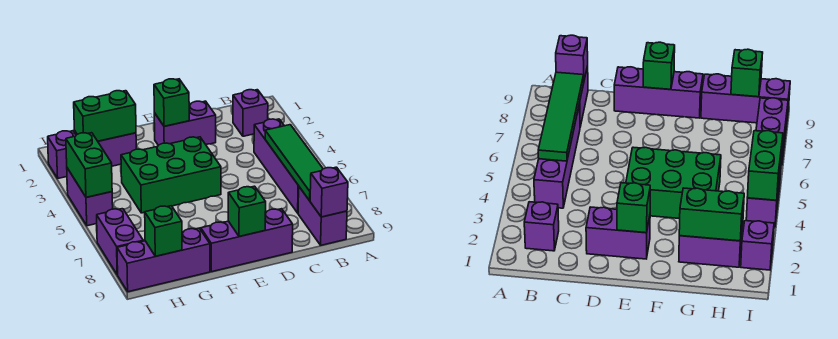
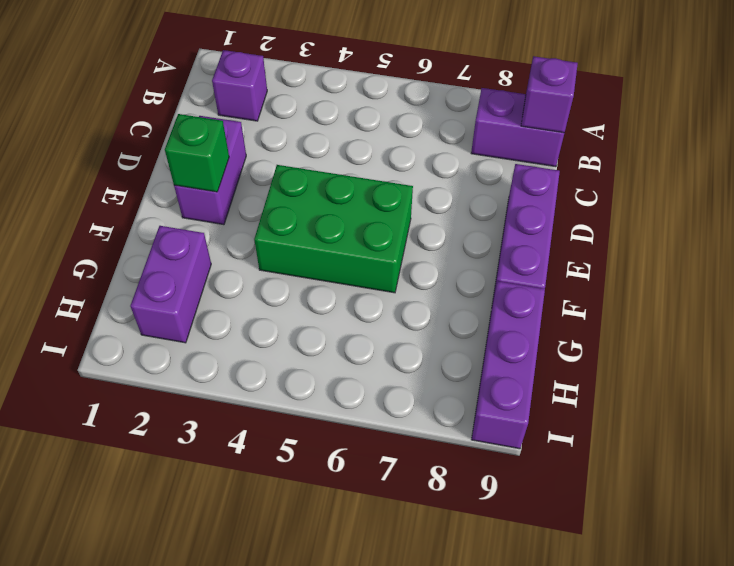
green brick E4:F6 level 1 -> green brick E4:G5 level 1
none -> purple brick B4:B7 level 1
none -> purple brick I2 level 1
none -> purple brick I4:I5 level 1

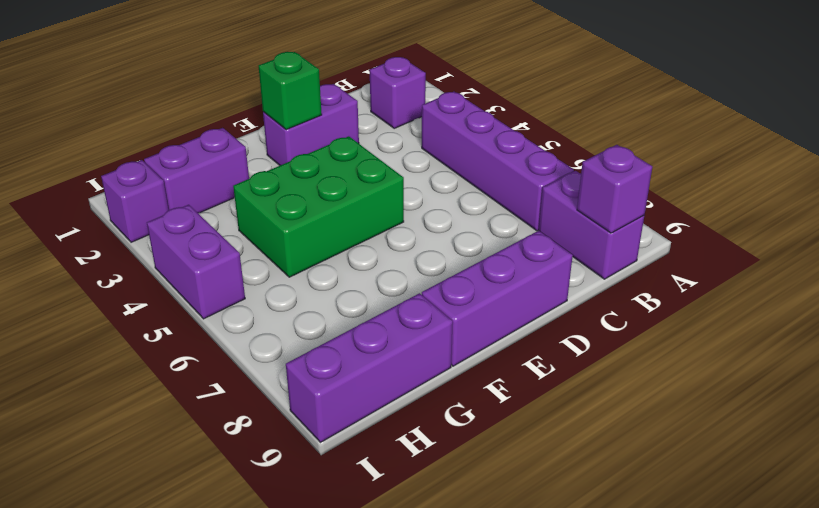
none -> purple brick I7:I8 level 1
none -> green tile B5:B8 level 2
none -> green brick E9 level 2

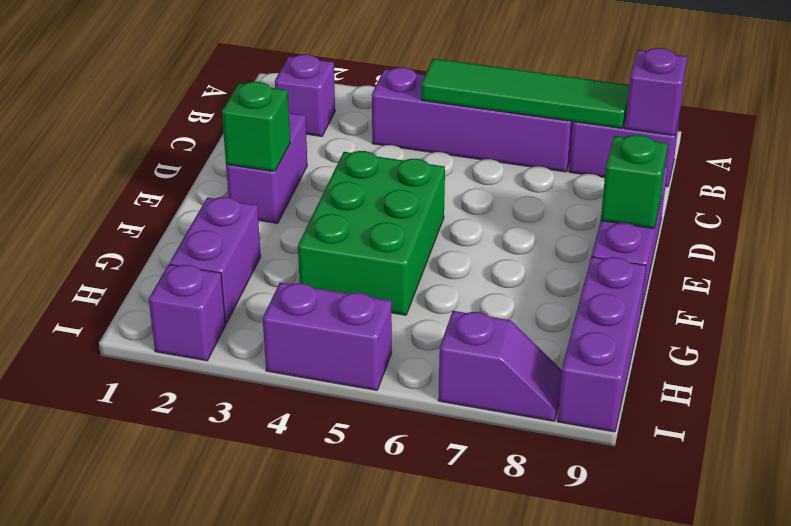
purple slope I7:I8 level 1 top 7 -> purple brick I7:I8 level 1
none -> green brick G2:H2 level 2
none -> green brick H9 level 2
none -> green brick I4:I5 level 2

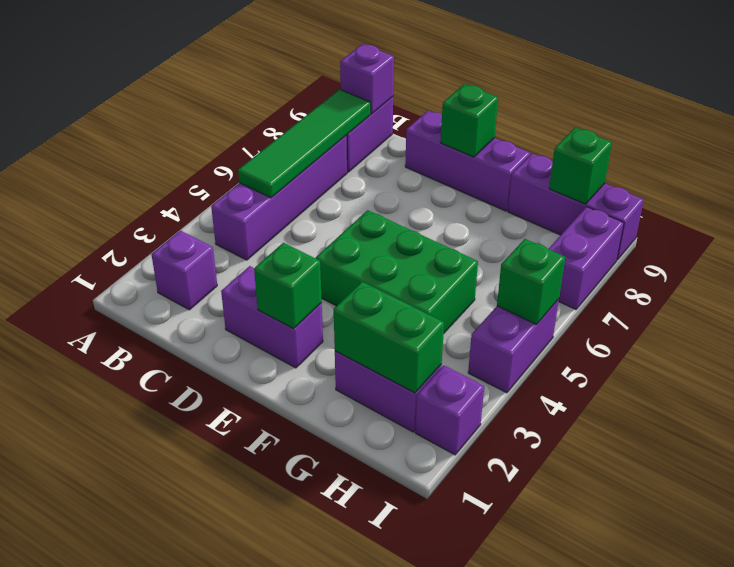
green brick I5 level 2 -> green brick I4:I5 level 2

